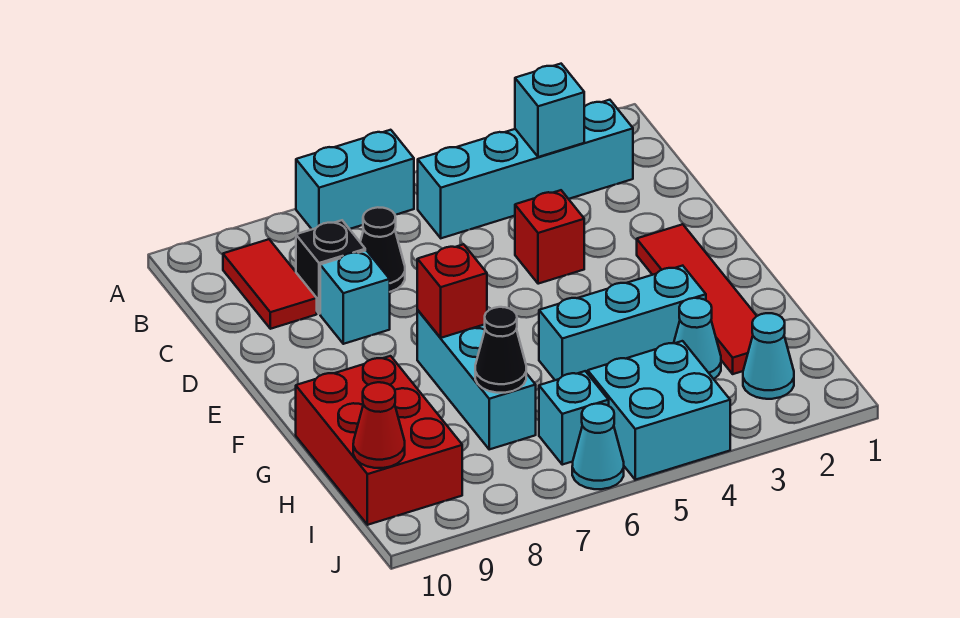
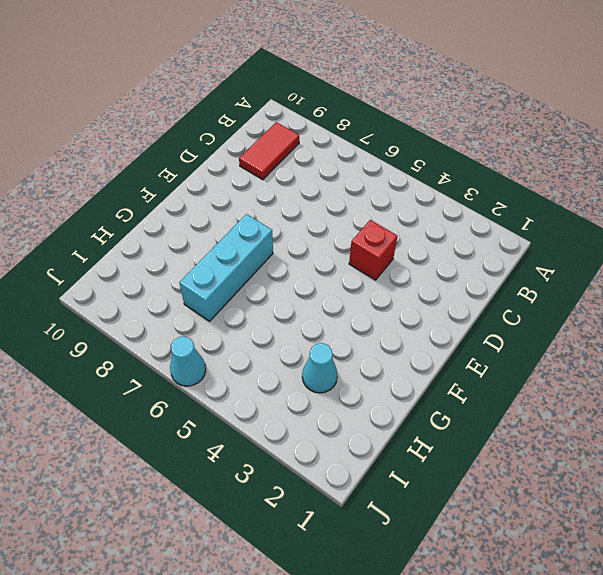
none -> cyan brick A6:A7 level 1
none -> cyan brick B2:B5 level 1
none -> black cone C7 level 1

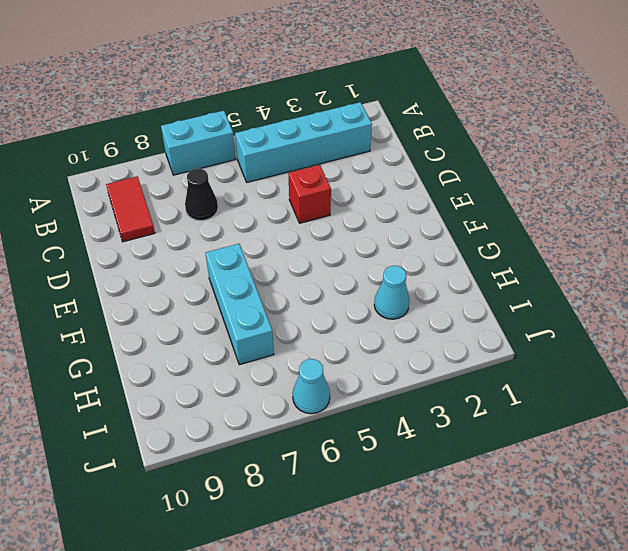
none -> black brick C8 level 1
none -> cyan brick D8 level 1
none -> red tile E2:H2 level 1

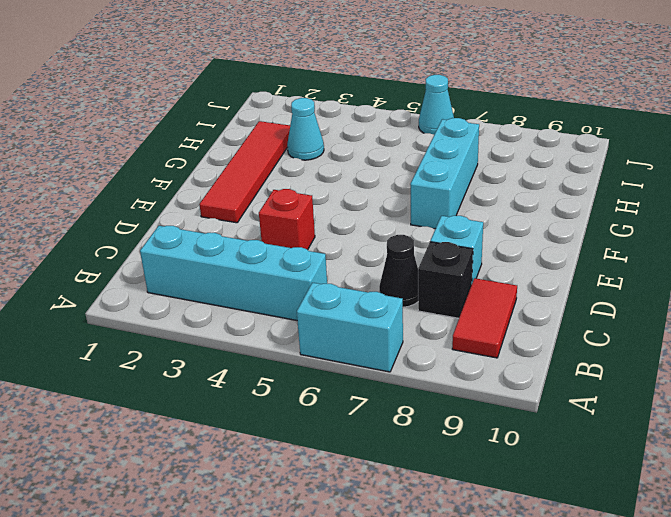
none -> cyan brick G3:G5 level 1
none -> red brick G9:I10 level 1
none -> cyan cone I2 level 1

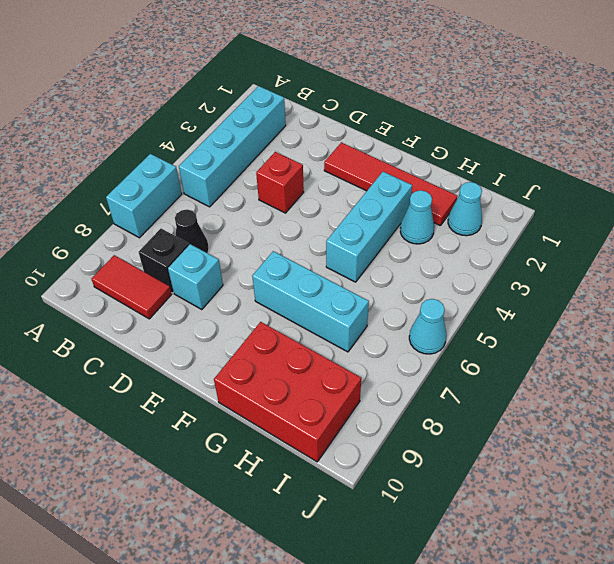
none -> cyan brick I4:J5 level 1
none -> cyan brick I6 level 1
none -> cyan brick B3 level 2

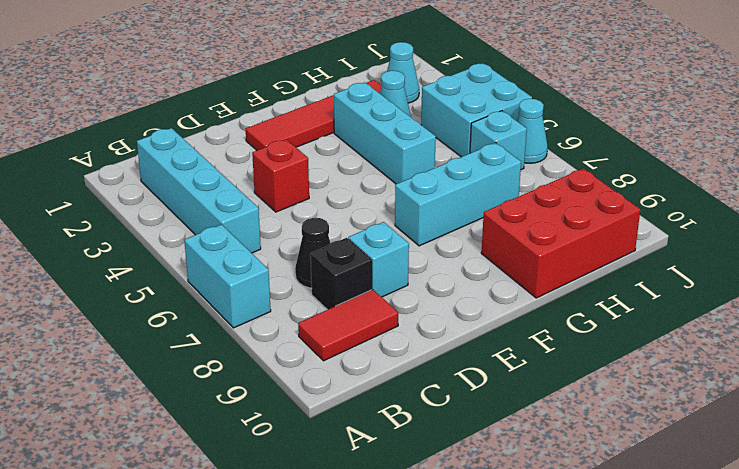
none -> cyan brick B3 level 2
none -> red brick F7 level 2
none -> black cone H7 level 2

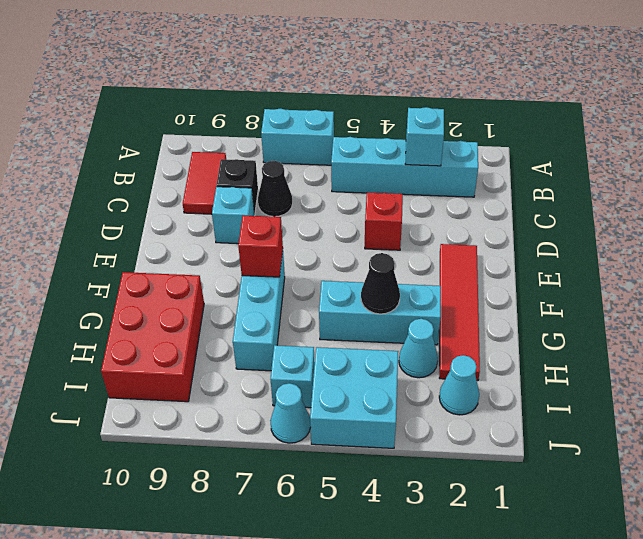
black cone G4 level 2 -> black cone H7 level 2
none -> red cone I10 level 2

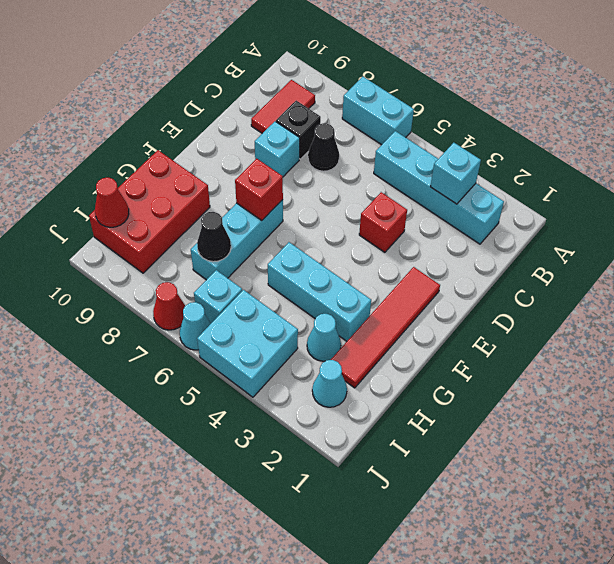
red cone J7 level 1 -> none

